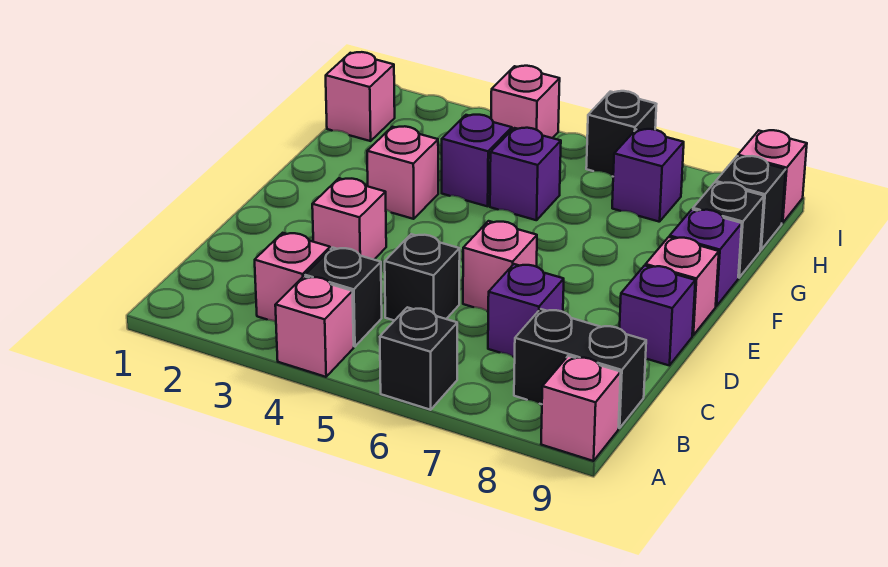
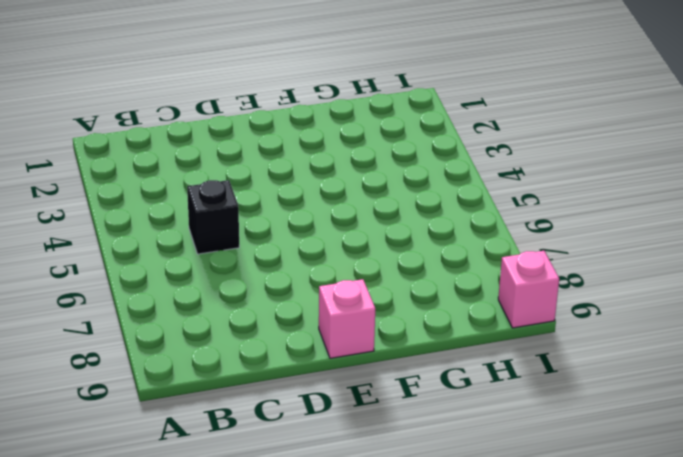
none -> pink brick A4 level 1
none -> black brick A6 level 1
none -> pink brick A9 level 1

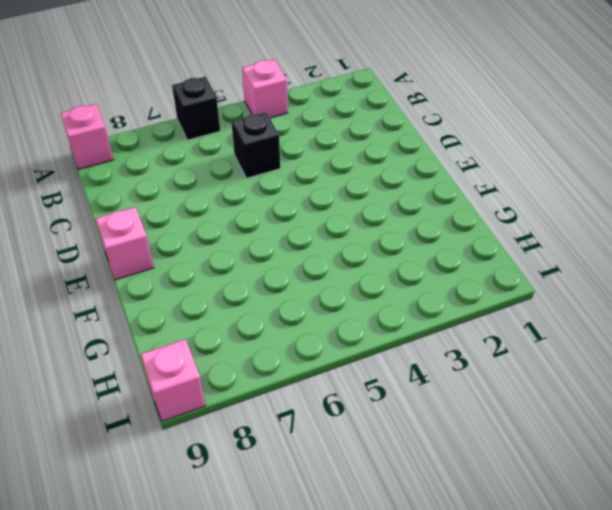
none -> pink brick B3 level 1
none -> black brick B4 level 1
none -> black brick B8:B9 level 1

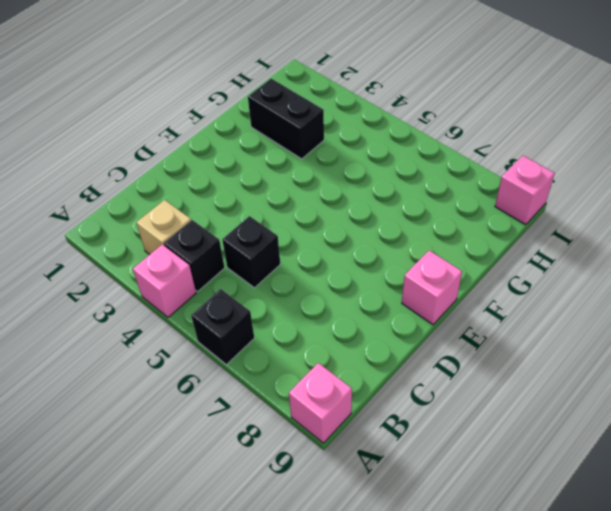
tan brick B3 level 1 -> pink brick B3 level 1
black brick G2:G3 level 1 -> black brick B8:B9 level 1
none -> purple brick C7 level 1
none -> pink brick D3 level 1
none -> pink brick D6 level 1

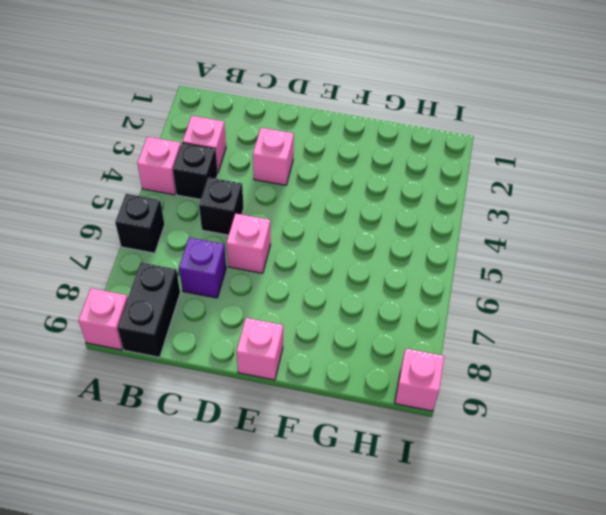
none -> purple brick D9 level 1
none -> pink brick F3 level 1
none -> purple brick F9 level 1

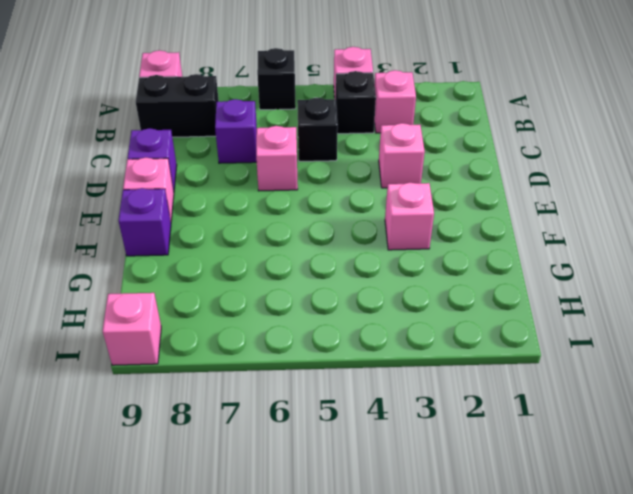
none -> purple brick G4 level 1
none -> purple brick G5 level 1
none -> black brick G9 level 1

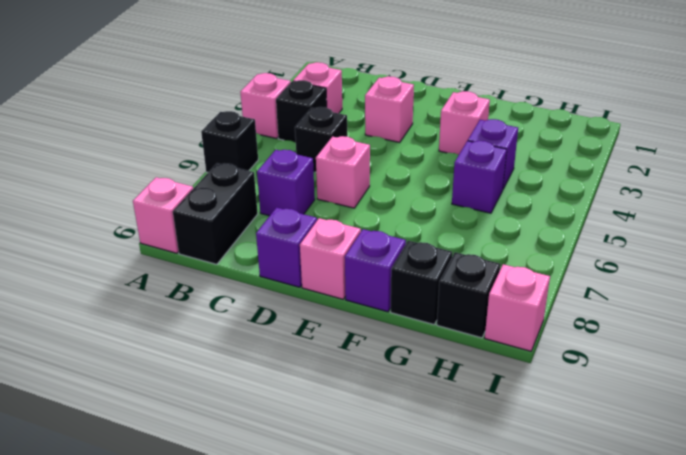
none -> pink brick H1 level 1
none -> purple brick H7 level 1
none -> pink brick I4 level 1

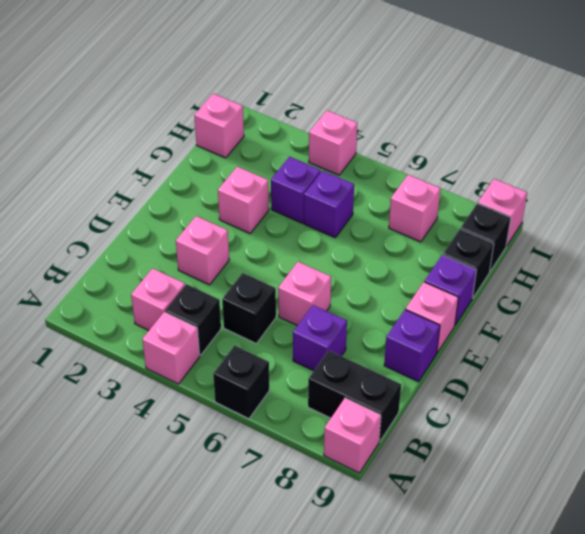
pink brick H7 level 1 -> purple brick H7 level 1
none -> black brick I6 level 1

